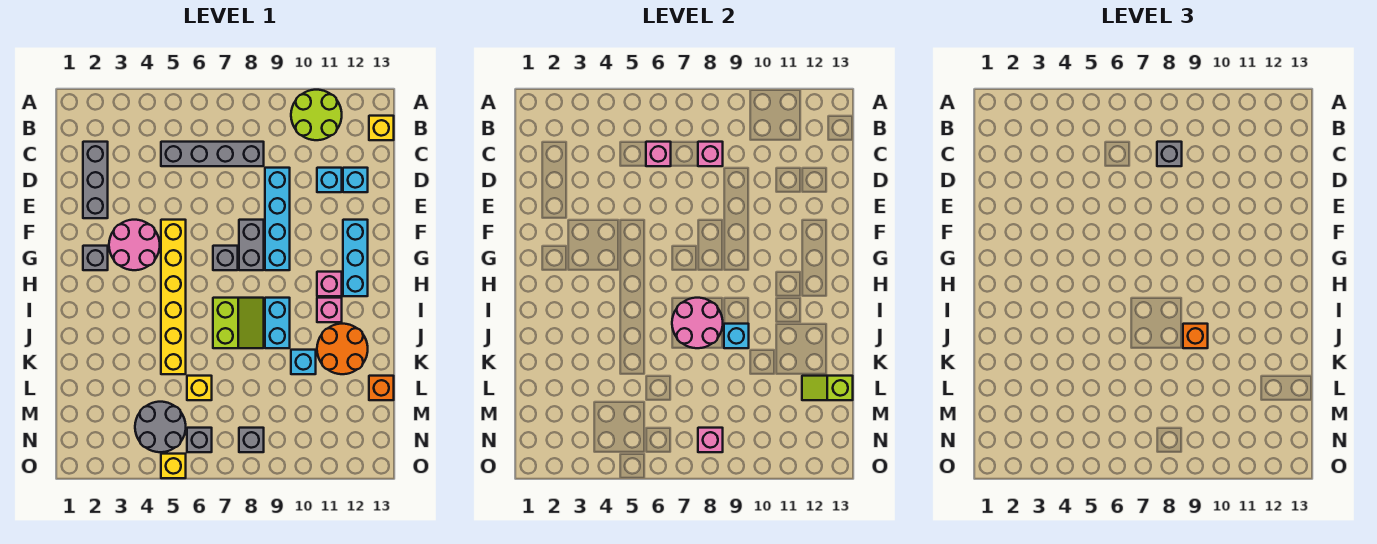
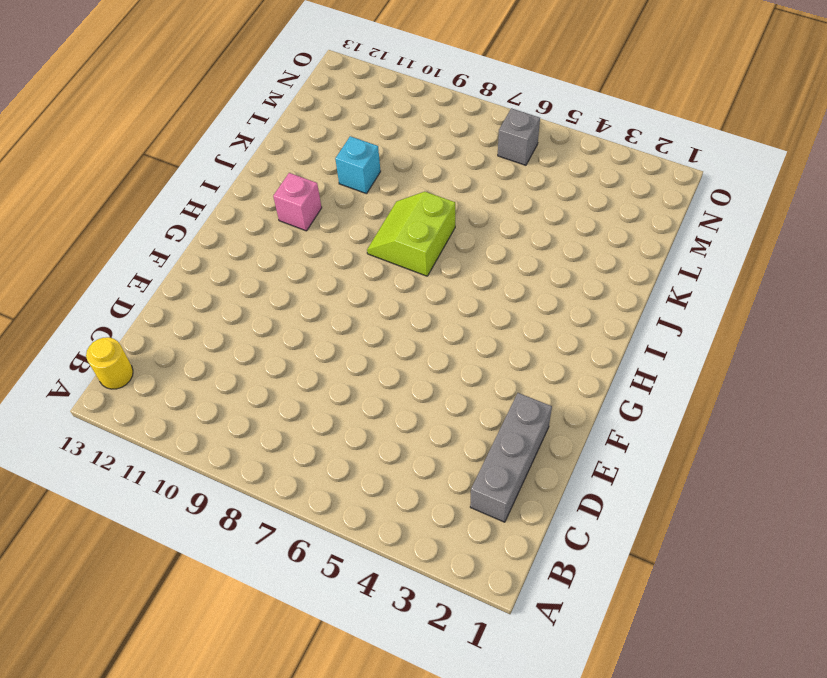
yellow round brick B13 level 1 -> yellow brick B13 level 1
none -> lime round brick A10:B11 level 1
none -> grey brick C5:C8 level 1
none -> cyan brick D9:G9 level 1
none -> cyan brick D11 level 1

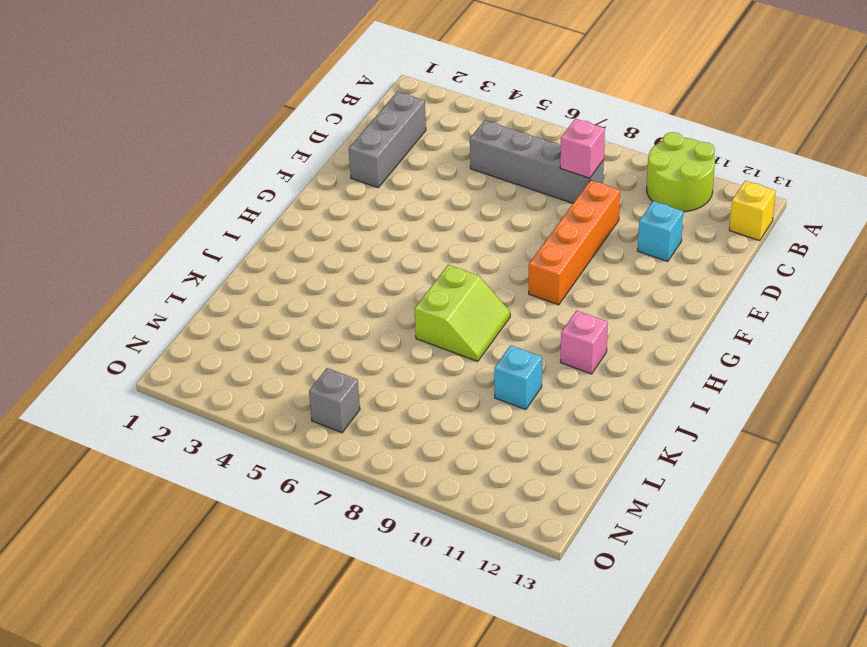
orange brick D9:G9 level 1 -> cyan brick D9:G9 level 1
none -> cyan brick D12 level 1
none -> pink round brick F3:G4 level 1
none -> yellow brick F5:K5 level 1
none -> grey brick F8:G8 level 1

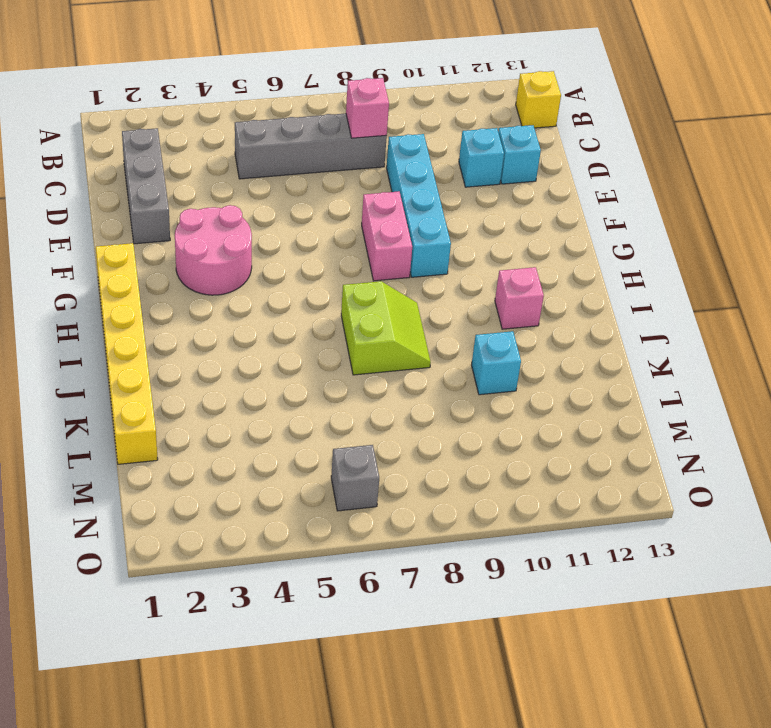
pink brick F8:G8 level 1 -> grey brick F8:G8 level 1
yellow brick G1:L1 level 1 -> yellow brick F5:K5 level 1
none -> lime round brick A10:B11 level 1
none -> cyan brick F12:H12 level 1
none -> grey brick G2 level 1
none -> grey brick G7 level 1

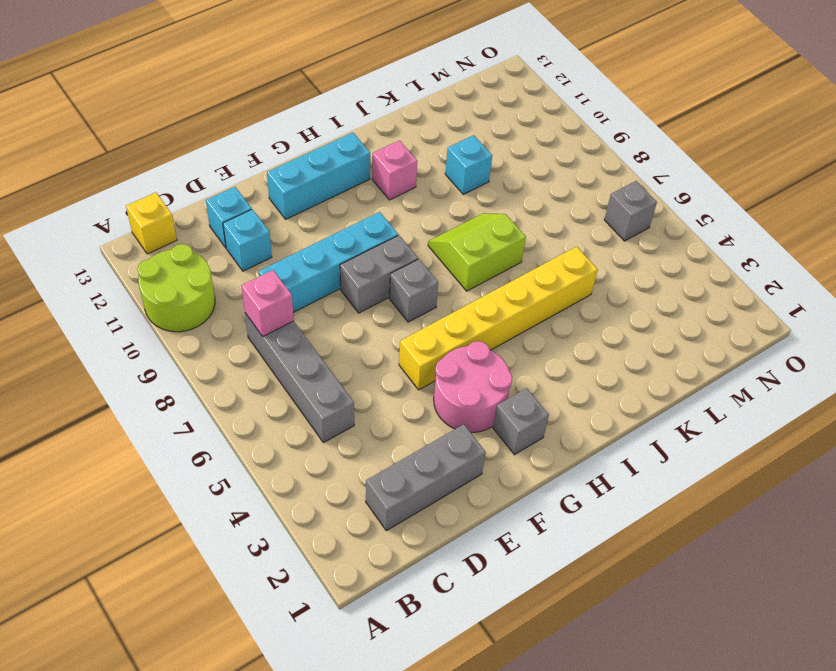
none -> pink brick H11 level 1
none -> cyan brick I9:J9 level 1
none -> orange round brick J11:K12 level 1
none -> yellow brick L6 level 1

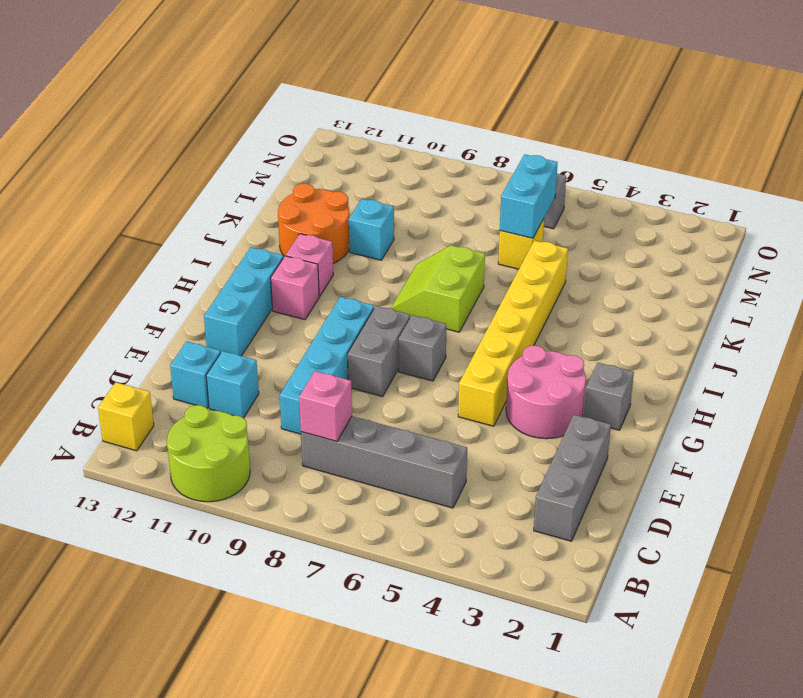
cyan brick L6:M6 level 2 -> cyan brick I9:J9 level 1
none -> orange brick L13 level 1
none -> grey round brick M4:N5 level 1
none -> grey brick N8 level 1
none -> yellow brick O5 level 1

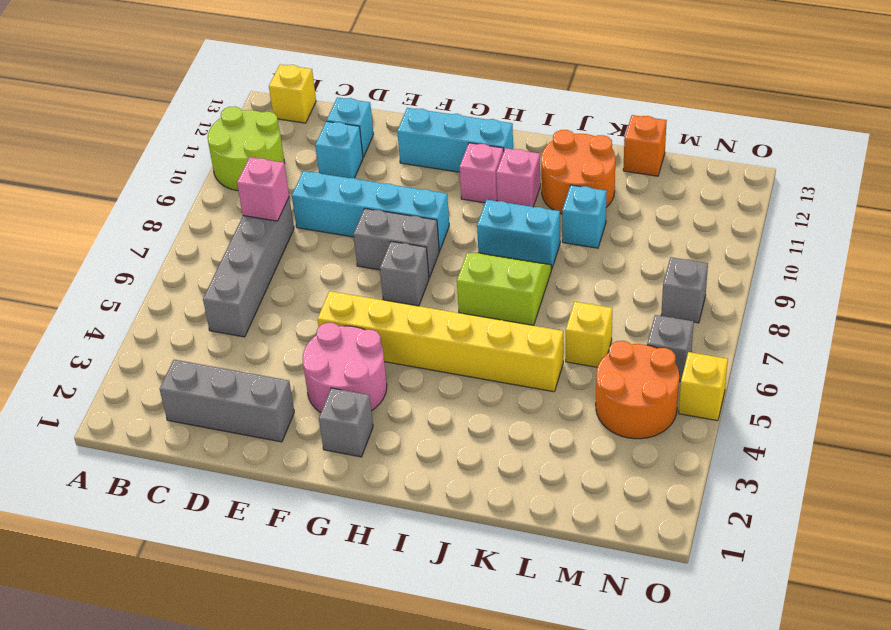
orange round brick M4:N5 level 1 -> grey round brick M4:N5 level 1
none -> pink brick C6 level 2
none -> pink round brick I7:J8 level 2
none -> cyan brick J9 level 2
none -> lime slope L12:L13 level 2 top 13

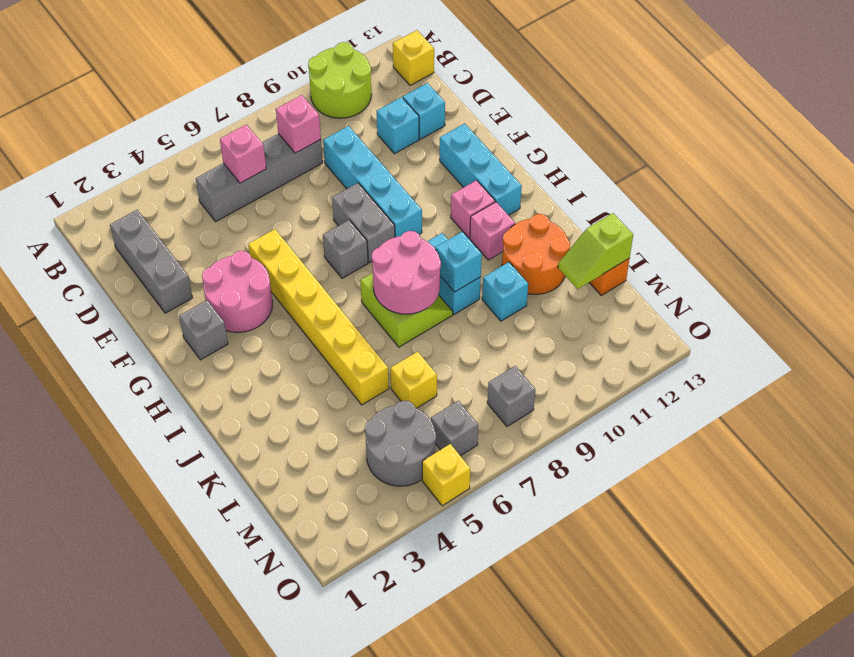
none -> pink brick N8 level 2
none -> grey brick C8 level 3
none -> orange brick J9 level 3

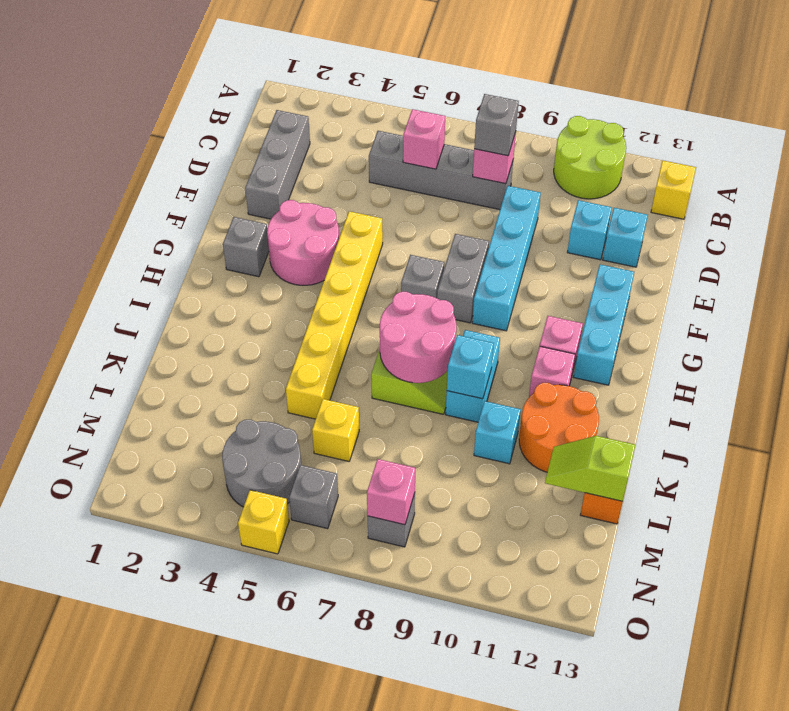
none -> orange brick J9 level 3

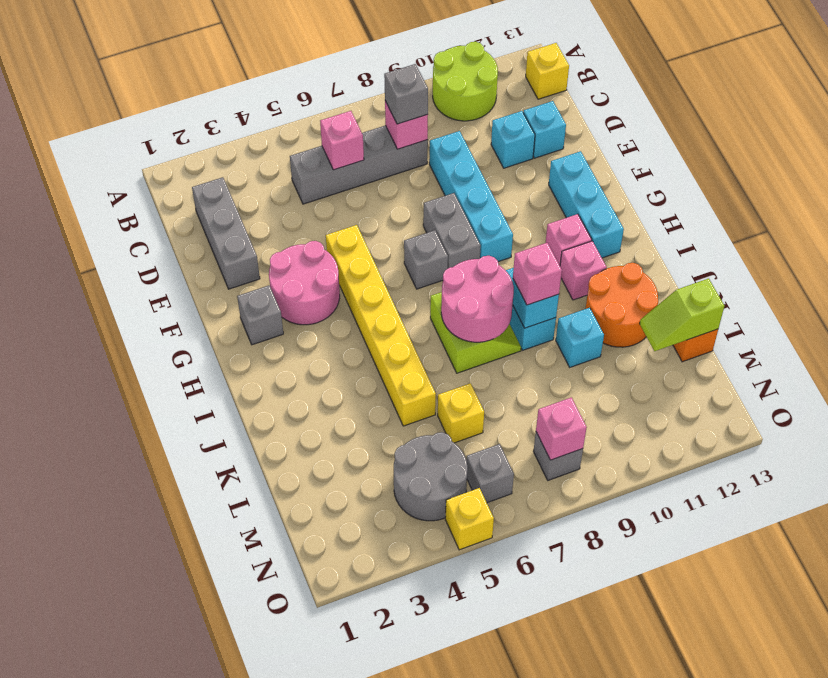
pink brick J9 level 3 -> orange brick J9 level 3

